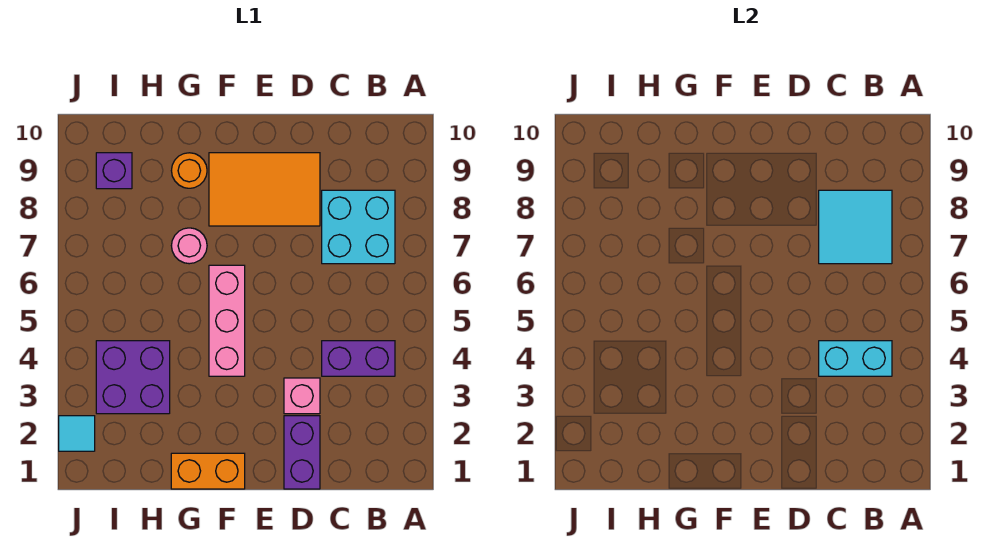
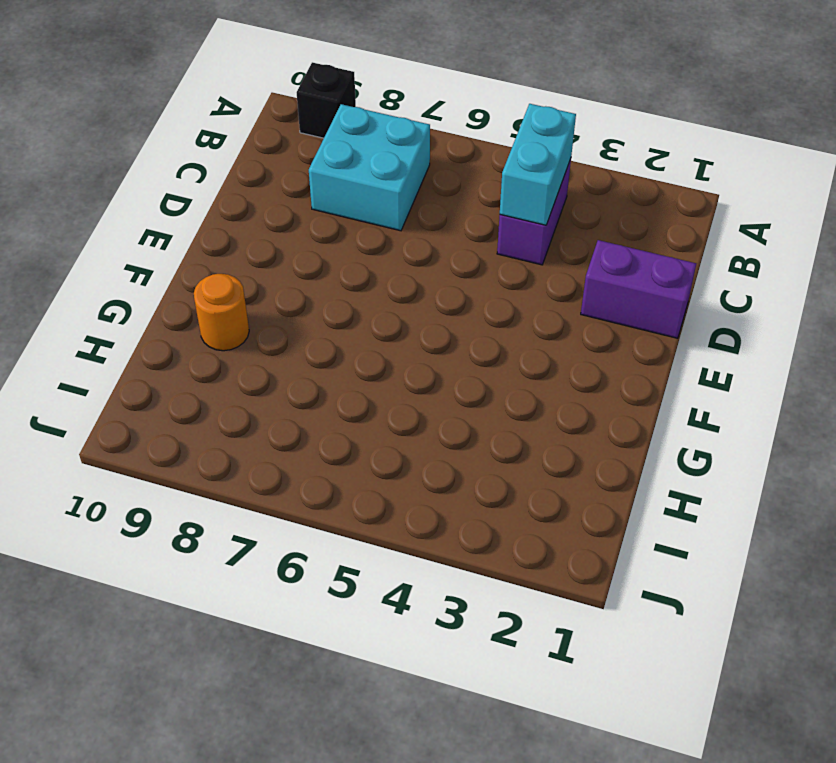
black brick A9 level 1 -> none
none -> pink brick D3 level 1
none -> orange tile D8:F9 level 1
none -> orange brick F1:G1 level 1

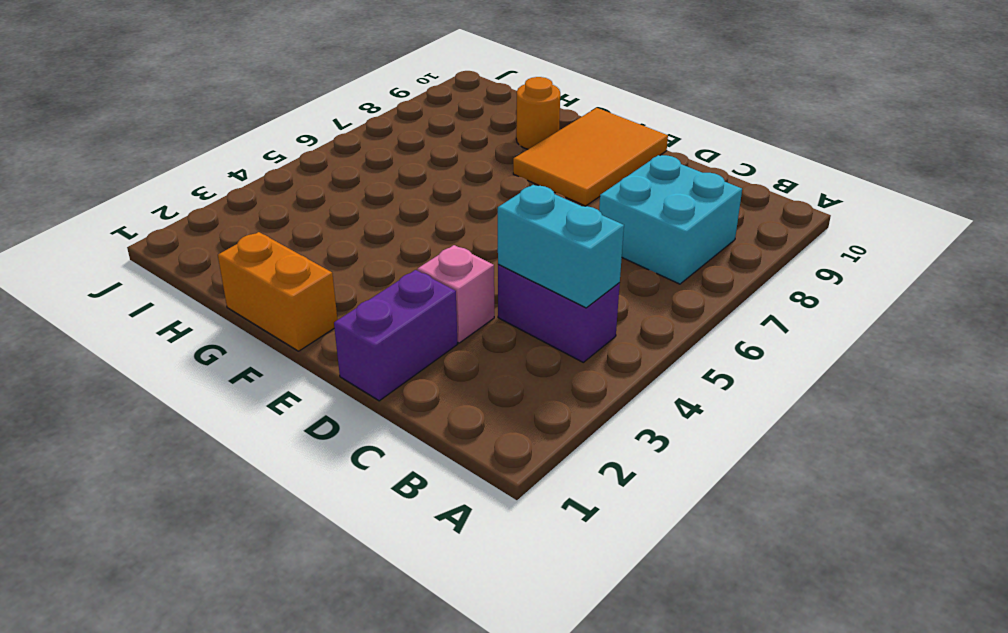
orange tile E8:F10 level 1 -> orange tile D8:F9 level 1
none -> pink brick F4:F6 level 1
none -> pink round brick G7 level 1
none -> purple brick H3:I4 level 1

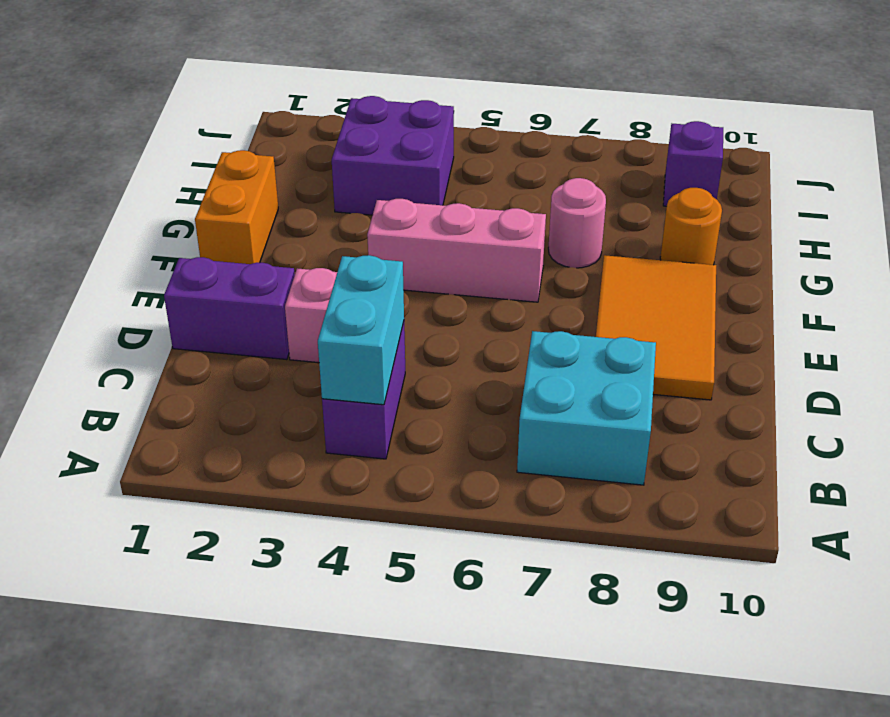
none -> cyan tile J2 level 1
none -> cyan tile B7:C8 level 2

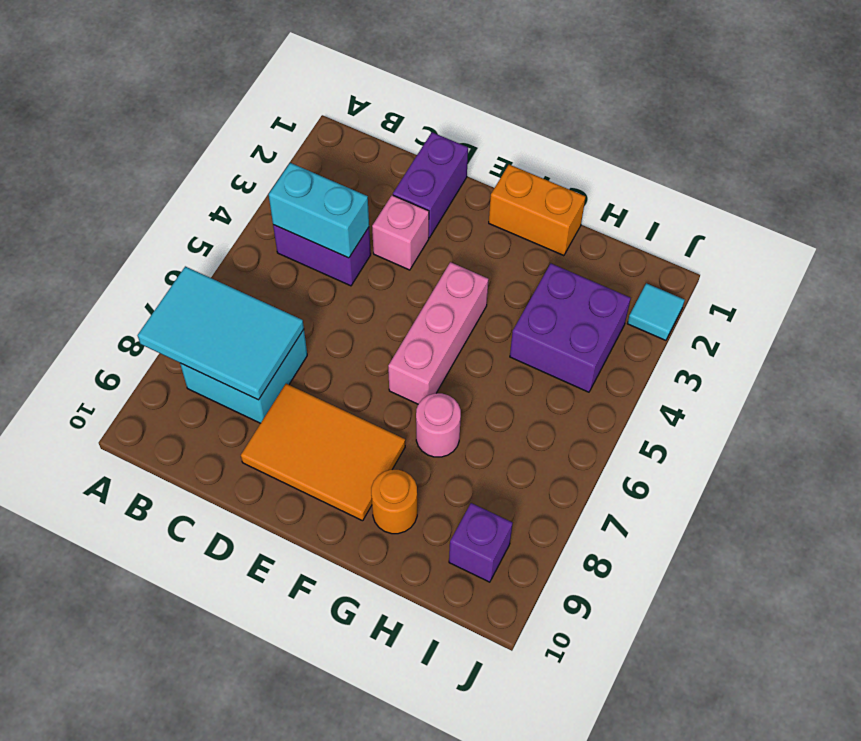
cyan tile A7:C8 level 2 -> cyan tile B7:C8 level 2

